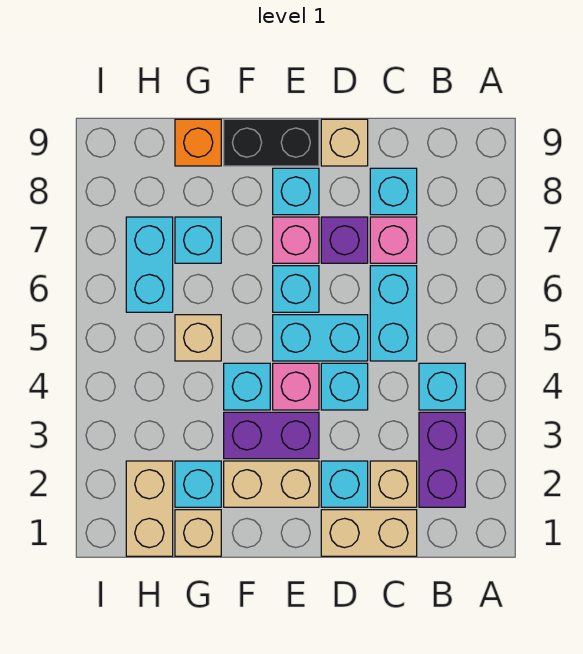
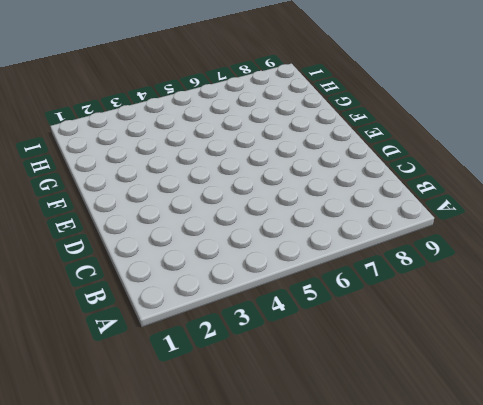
none -> purple brick B2:B3 level 1
none -> cyan brick B4 level 1
none -> tan brick C1:D1 level 1

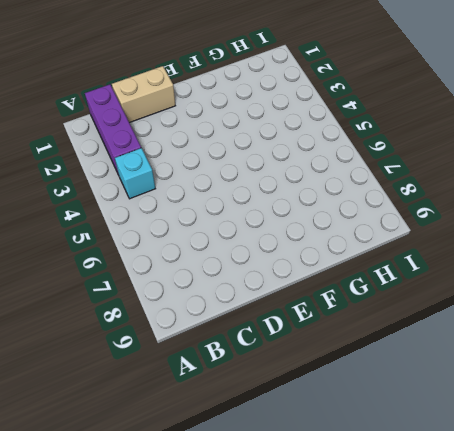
purple brick B1:B3 level 1 -> purple brick B2:B3 level 1
none -> tan brick C2 level 1
none -> cyan brick C5:C6 level 1
none -> pink brick C7 level 1

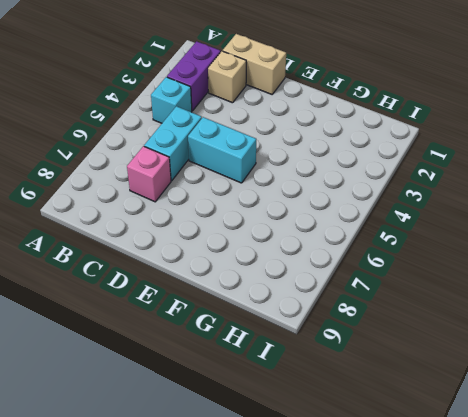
none -> cyan brick C8 level 1
none -> cyan brick D2 level 1
none -> cyan brick D4 level 1

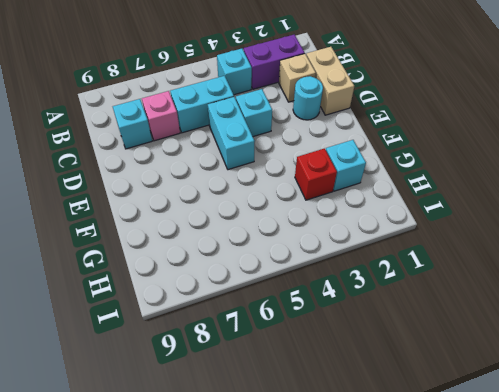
cyan round brick D2 level 1 -> cyan brick D2 level 1
red brick G3 level 1 -> none
none -> purple brick D7 level 1
none -> tan brick D9 level 1
none -> tan brick E2:F2 level 1

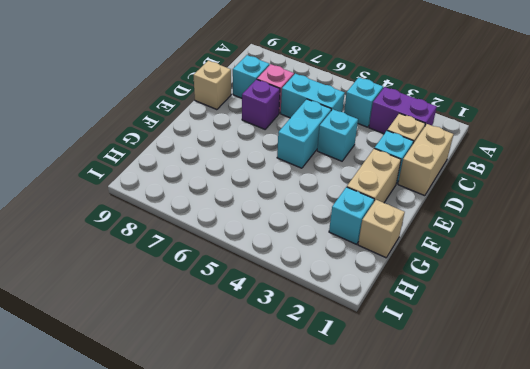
none -> purple brick E3:F3 level 1
none -> pink brick E4 level 1
none -> cyan brick E6 level 1

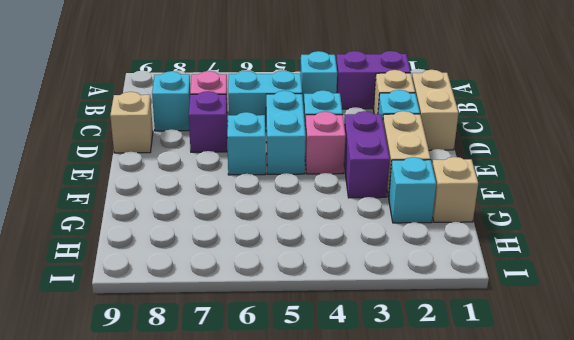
none -> pink brick E7 level 1
none -> cyan brick E8 level 1
none -> black brick E9:F9 level 1

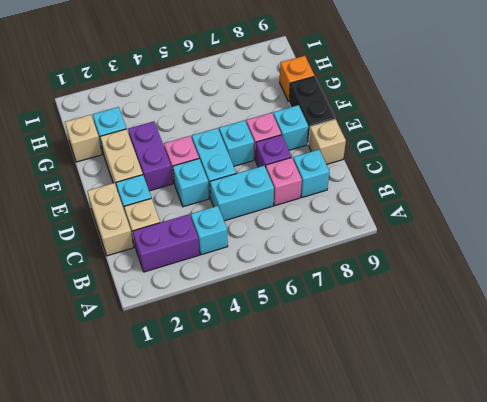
none -> cyan brick F4 level 1
none -> tan brick G5 level 1
none -> cyan brick G7 level 1

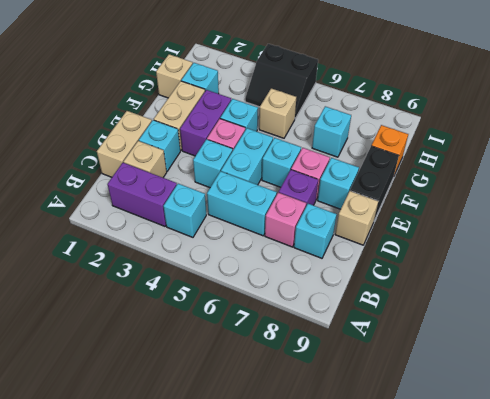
black slope H4:I5 level 1 top I -> none
none -> tan brick H1:H2 level 1
none -> cyan brick H6:H7 level 1

